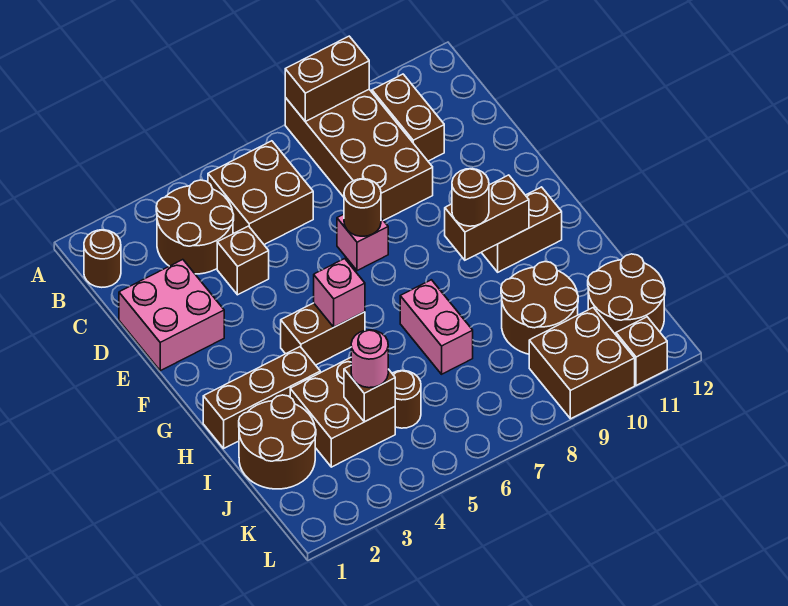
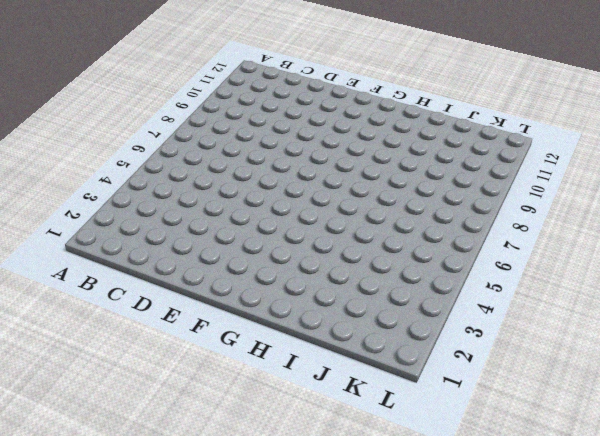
none -> brown brick A8:D9 level 1
none -> brown round brick B1 level 1
none -> brown round brick B3:C4 level 1

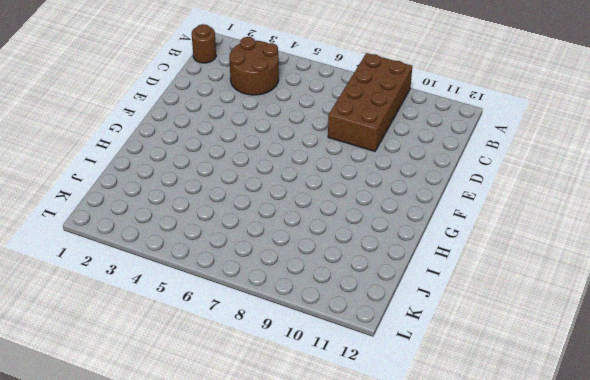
none -> brown brick B5:C6 level 1
none -> brown brick B10:C10 level 1
none -> pink brick D1:E2 level 1

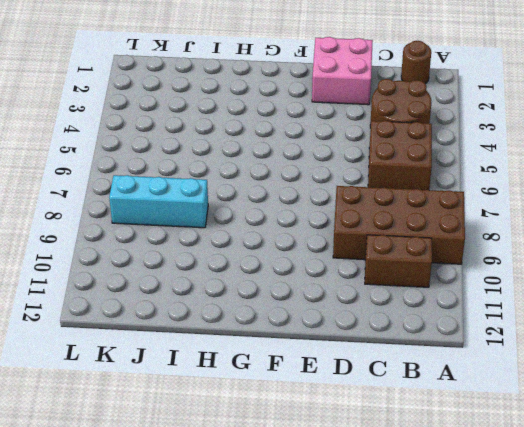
cyan brick I8:K8 level 1 -> none
none -> brown brick D4 level 1
none -> pink brick E7 level 1
none -> brown brick G4:G5 level 1

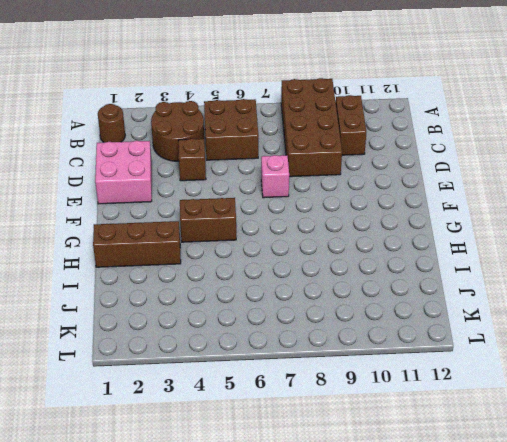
none -> brown brick G10:G11 level 1
none -> pink brick H7:I7 level 1
none -> brown round brick I1:J2 level 1

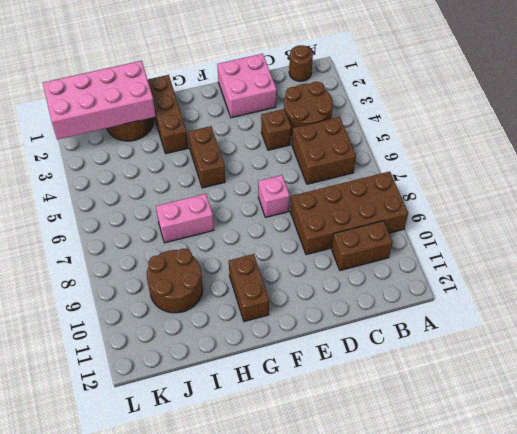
pink brick I1:L2 level 2 -> none
none -> brown brick I3:J4 level 1
none -> brown round brick J5 level 1
none -> brown round brick J11:K12 level 1

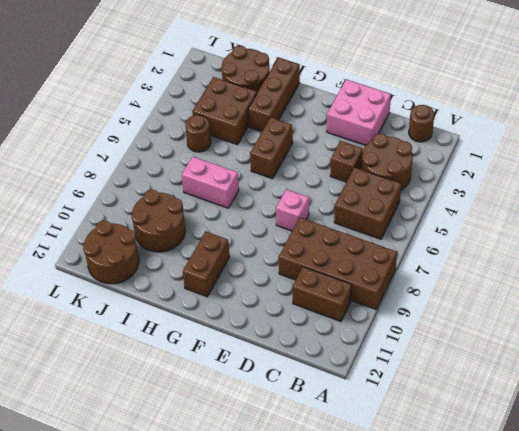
none -> brown brick K9:L10 level 1
none -> brown brick L11 level 1
none -> brown brick A8:A9 level 2

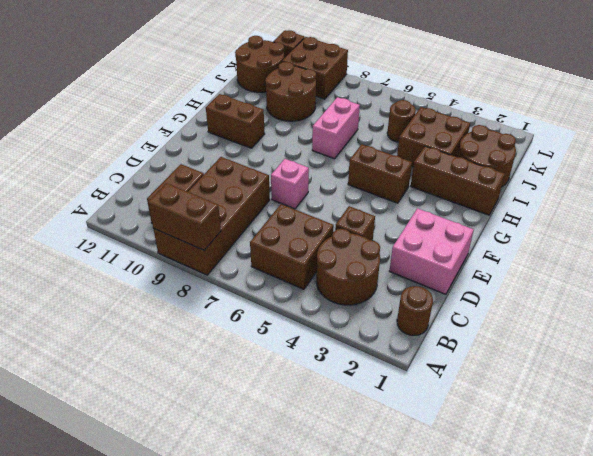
none -> brown round brick E7 level 2
none -> pink brick G5 level 2
none -> brown brick G9:G10 level 2

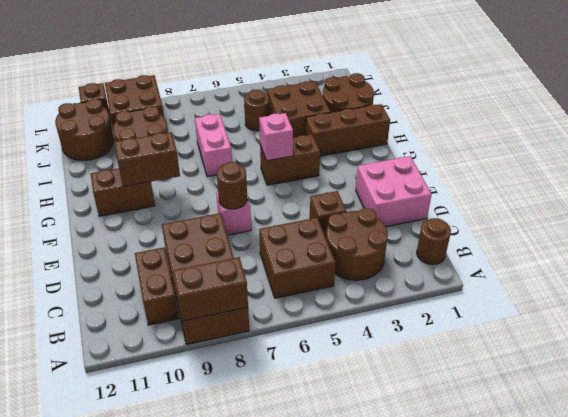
none -> brown brick J4 level 2
none -> brown round brick G9 level 3
none -> pink round brick J4 level 3

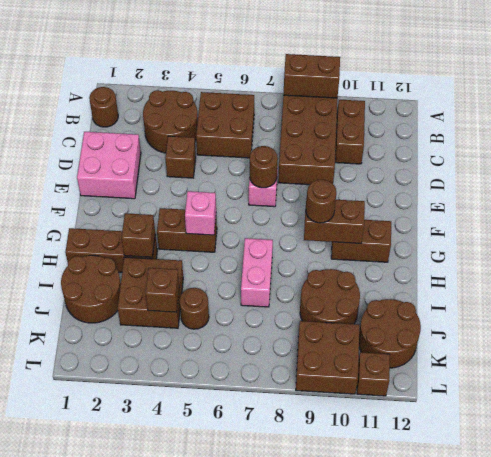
brown brick H3 level 2 -> none
none -> pink round brick J4 level 3

